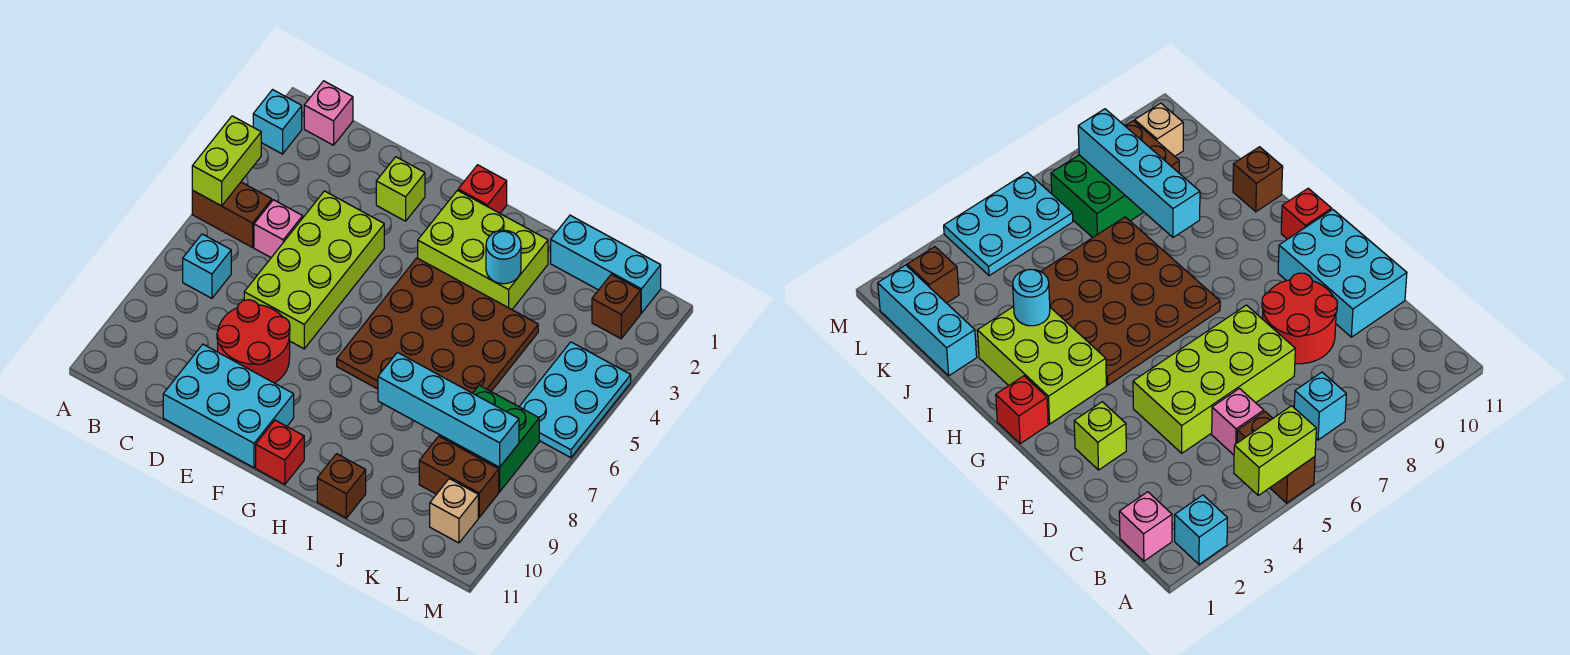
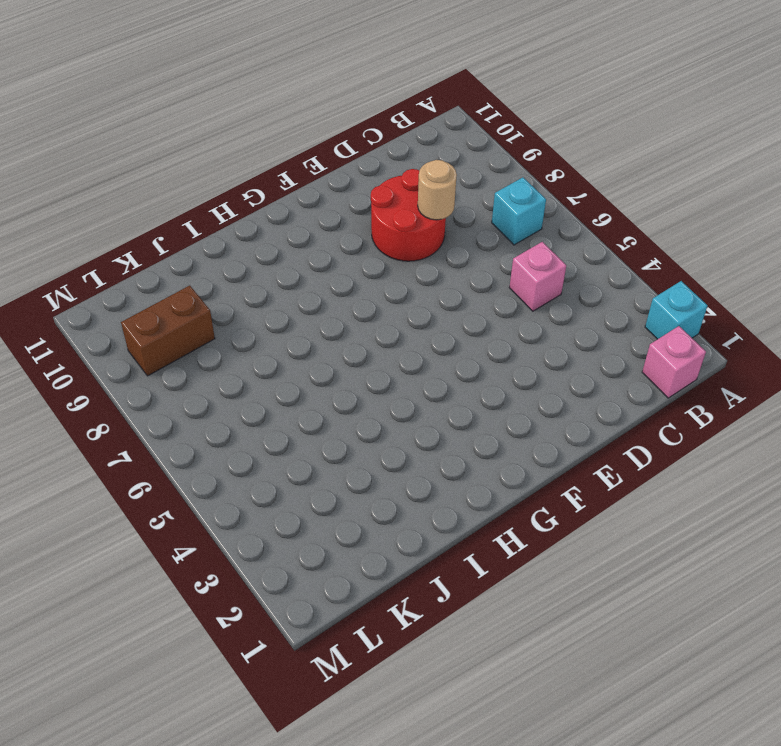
tan round brick D8 level 2 -> none
none -> brown brick A5:B5 level 1
none -> lime brick D4:E7 level 1
none -> cyan brick D10:F11 level 1

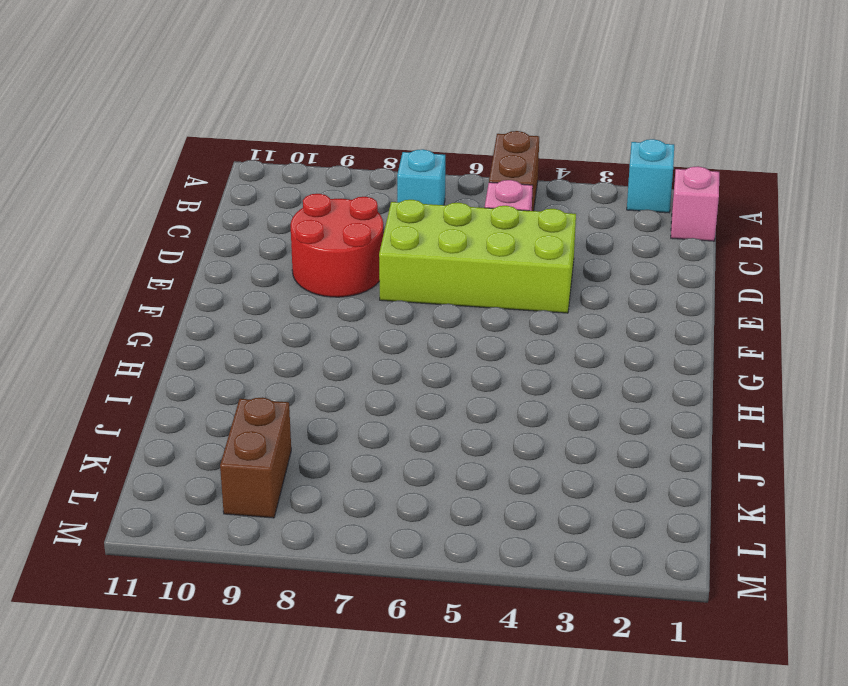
none -> cyan brick D10:F11 level 1
none -> lime brick E2 level 1
none -> red brick G1 level 1

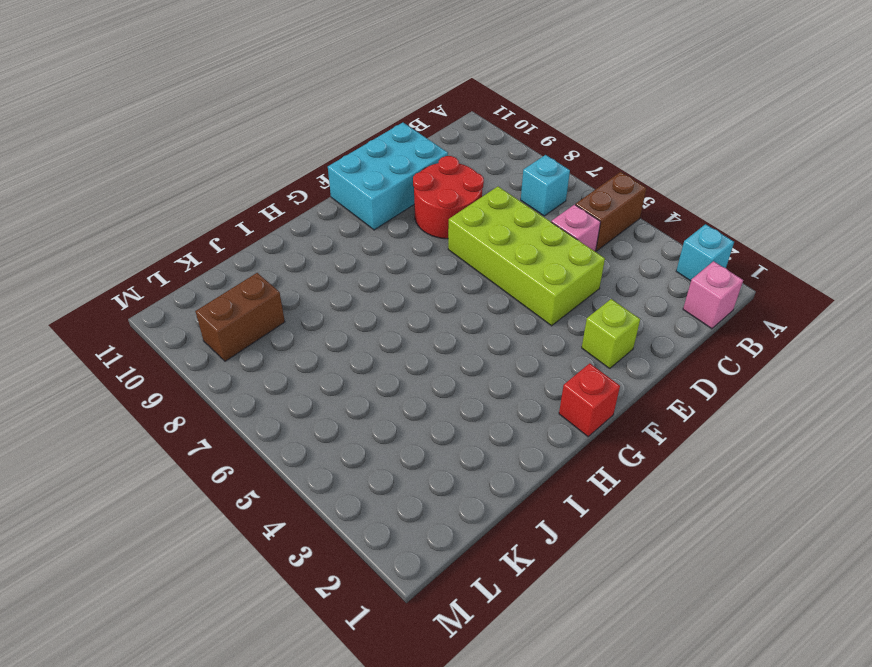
none -> lime brick G2:I3 level 1
none -> brown plate G4:J7 level 1
none -> red brick G11 level 1

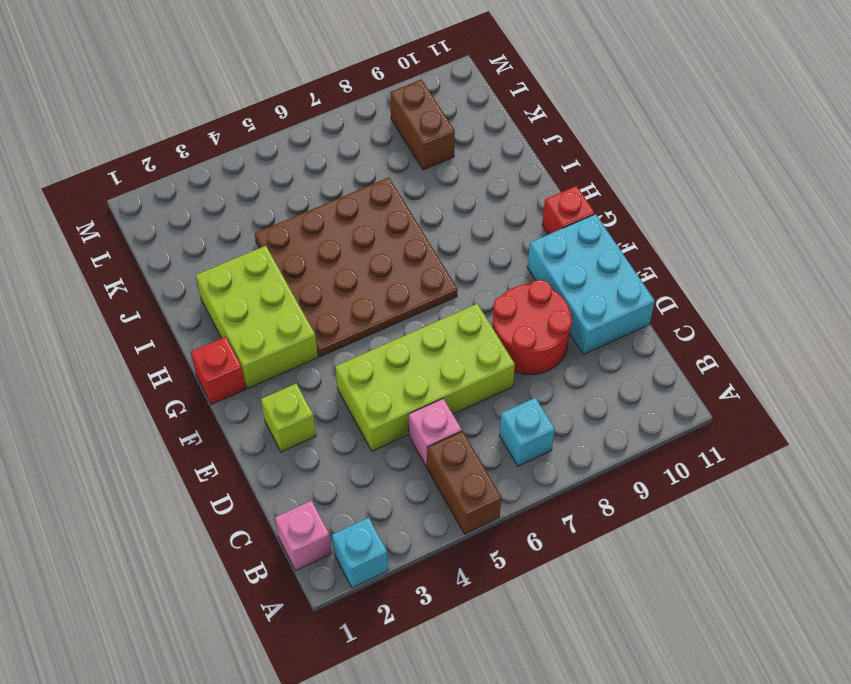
none -> brown brick I11 level 1
none -> cyan brick J1:L1 level 1
none -> green brick K7:L8 level 1

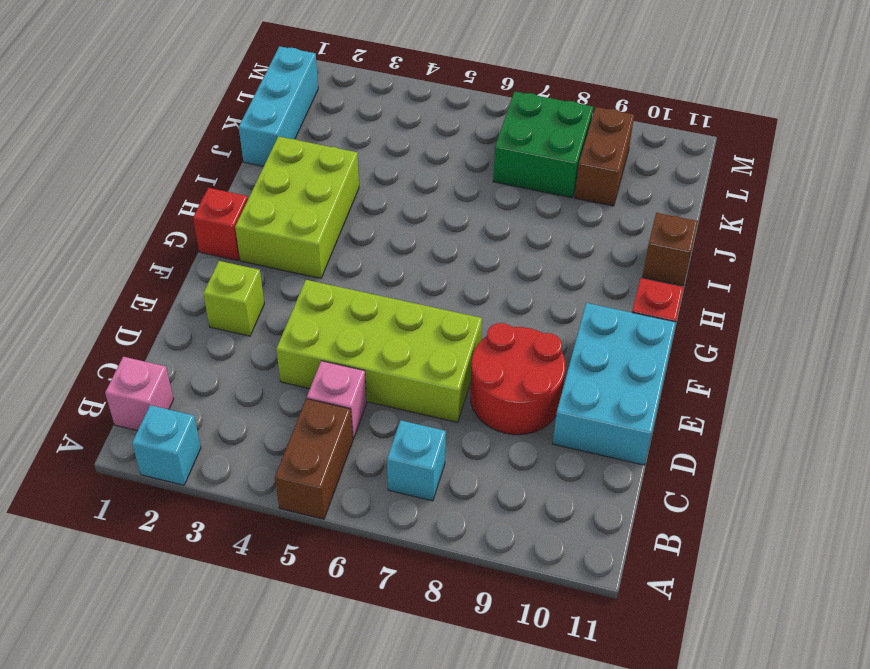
none -> brown plate G4:J7 level 1
none -> brown brick L2 level 1
none -> cyan plate L4:M6 level 1

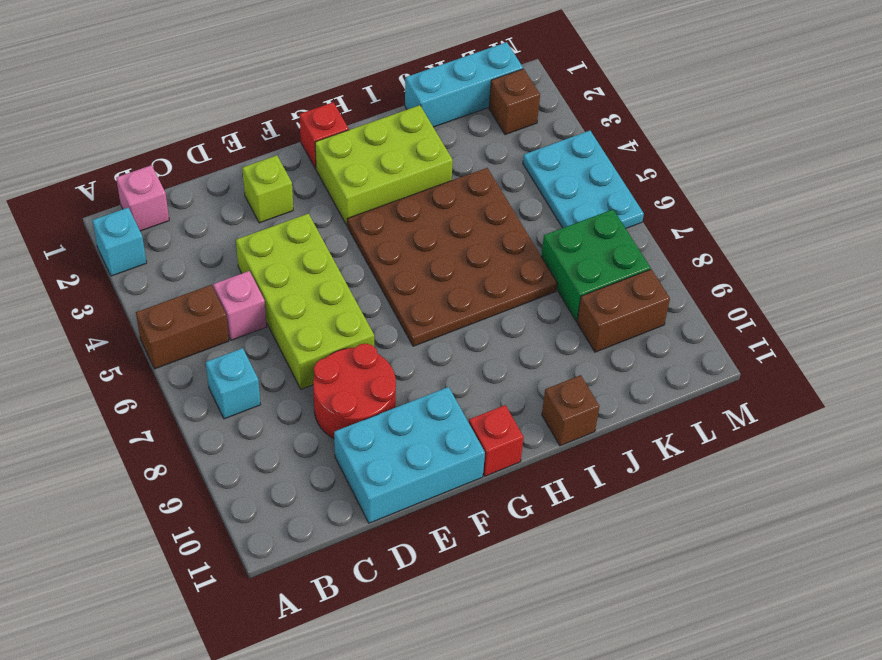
none -> tan brick L10 level 1
none -> lime brick A4:A5 level 2
none -> cyan round brick I3 level 2

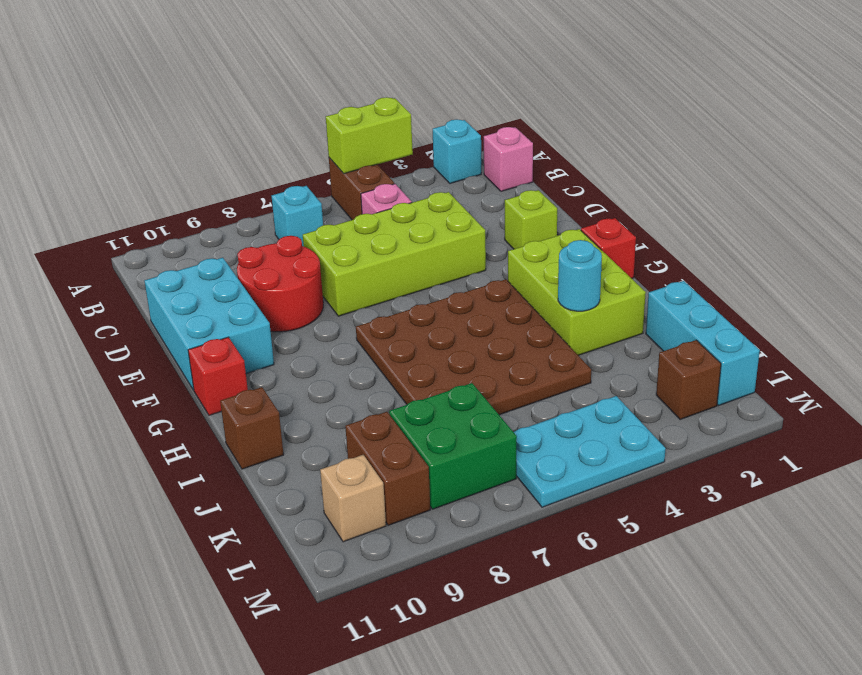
none -> cyan brick I8:L8 level 2

